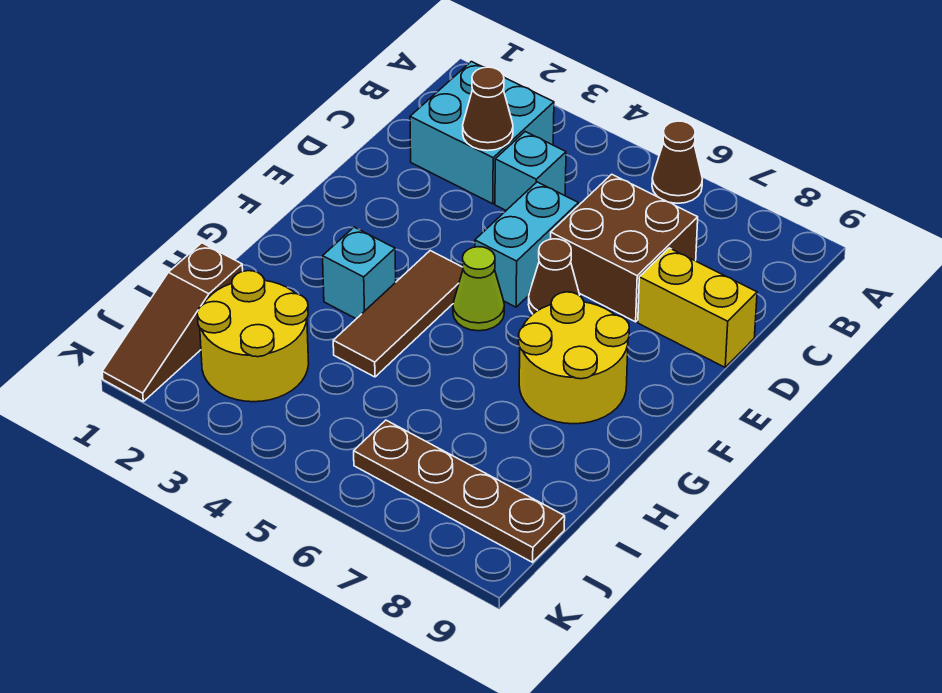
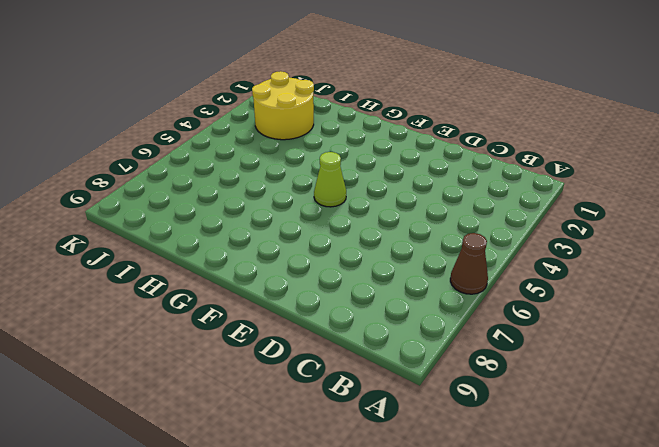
none -> cyan brick B2:C3 level 1
none -> cyan brick C4 level 1
none -> brown brick C6:D7 level 1

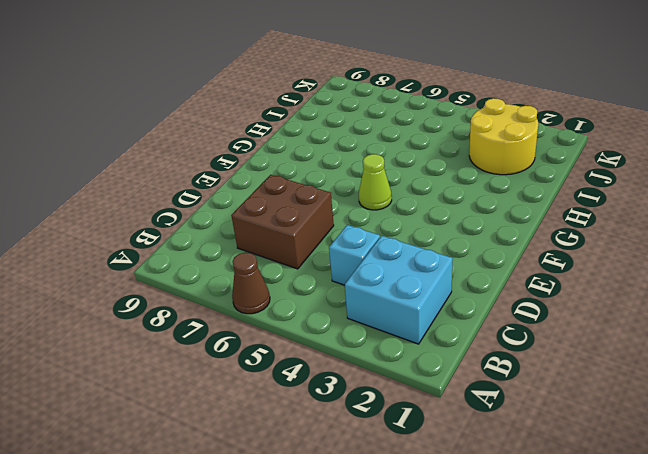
none -> cyan brick D5:E5 level 1
none -> yellow brick D8:D9 level 1
none -> brown cone E6 level 1

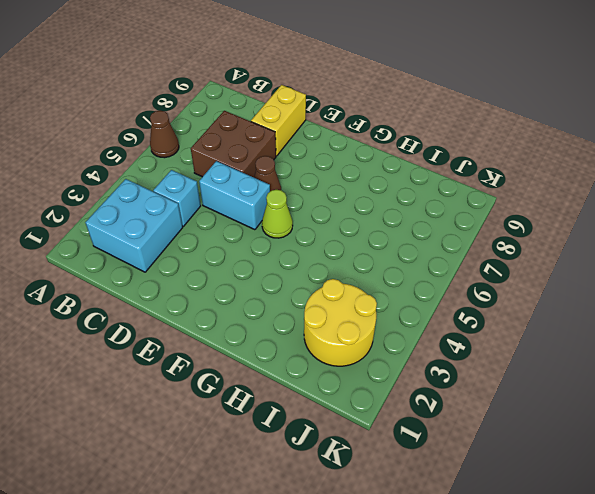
none -> brown tile F4:H4 level 1
none -> yellow round brick F7:G8 level 1
none -> cyan brick G3 level 1

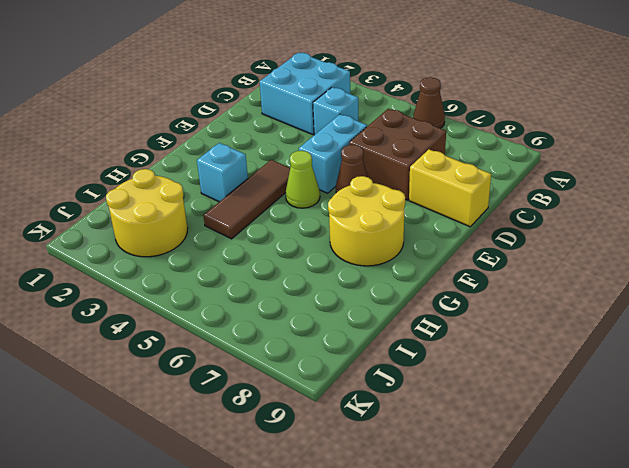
none -> brown slope I1:K1 level 1 top I
none -> brown plate J6:J9 level 1
none -> brown cone C3 level 2

